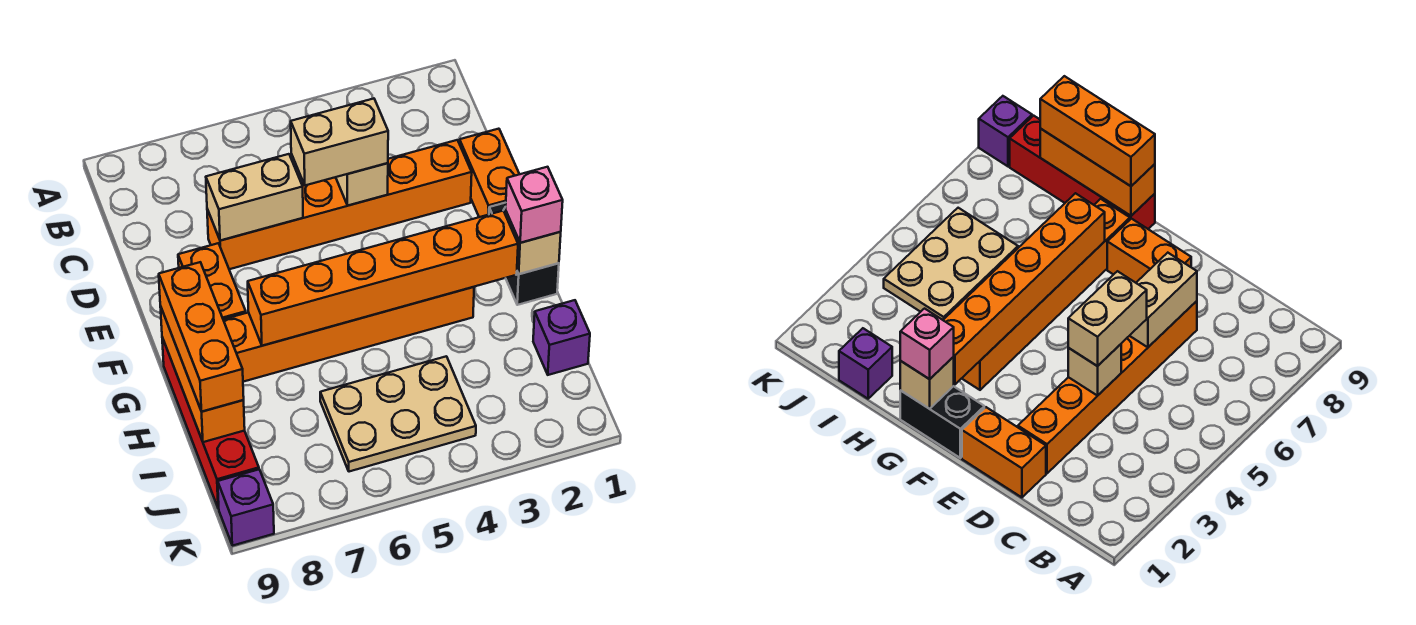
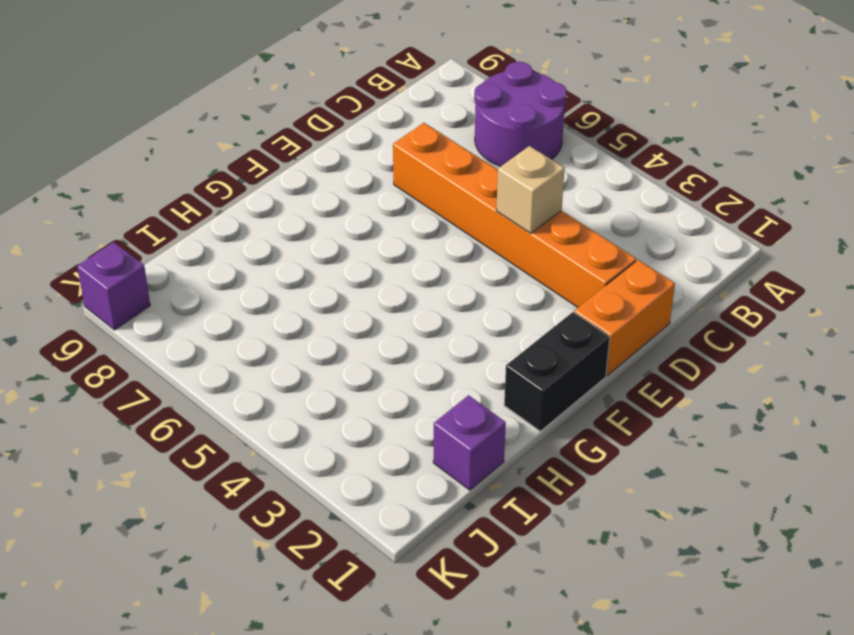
purple round brick A6:B7 level 1 -> none
none -> orange brick E8:F8 level 1
none -> orange brick G3:G8 level 1
none -> red brick G9:J9 level 1

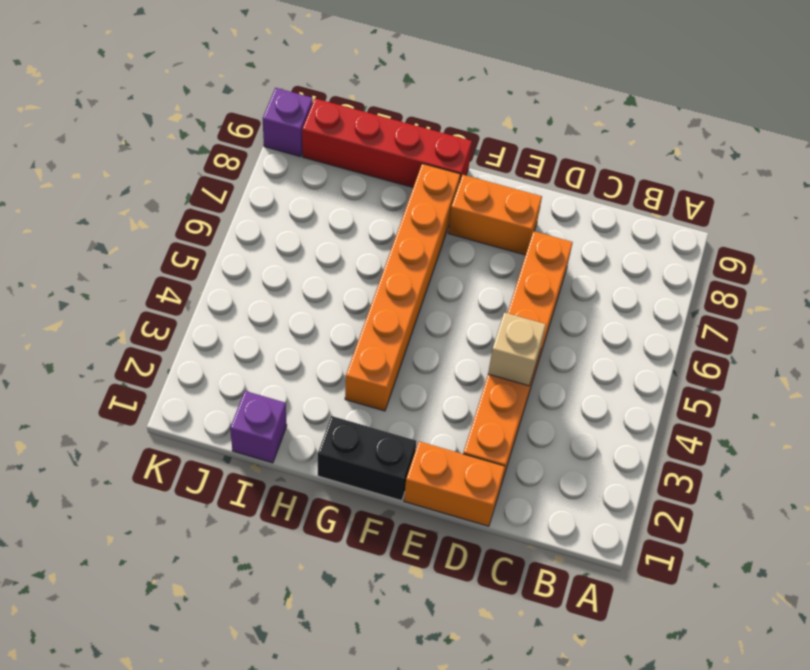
none -> tan plate I4:J6 level 1
none -> tan brick D6:D7 level 2
none -> tan brick G1 level 2

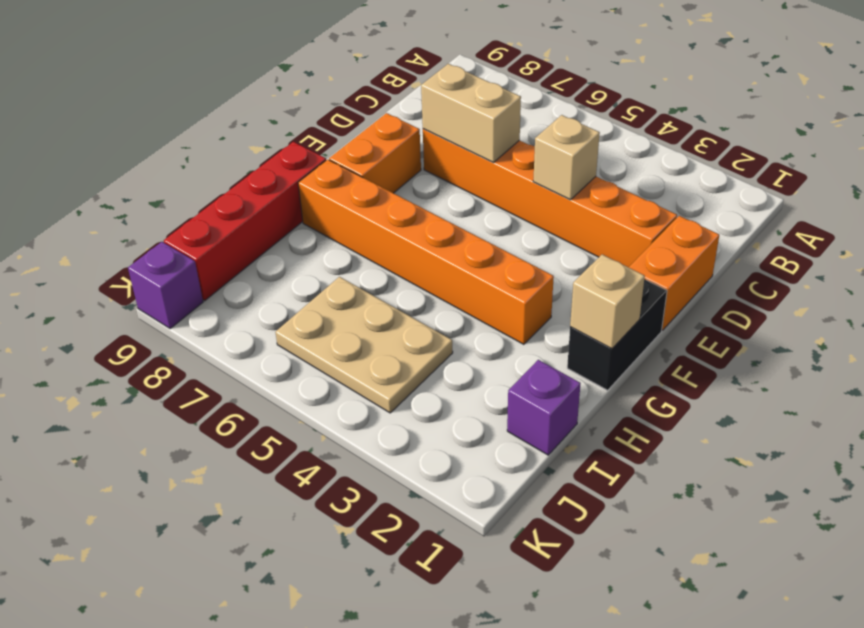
none -> orange brick G2:G7 level 2
none -> orange brick G9:I9 level 2
none -> tan brick D4:D5 level 3

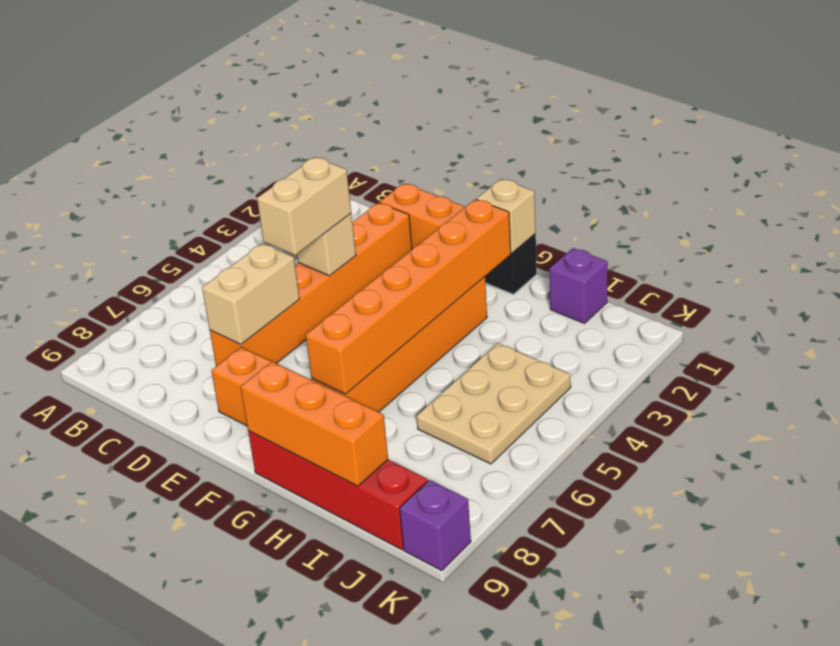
none -> pink brick G1 level 3
none -> orange brick G9:I9 level 3

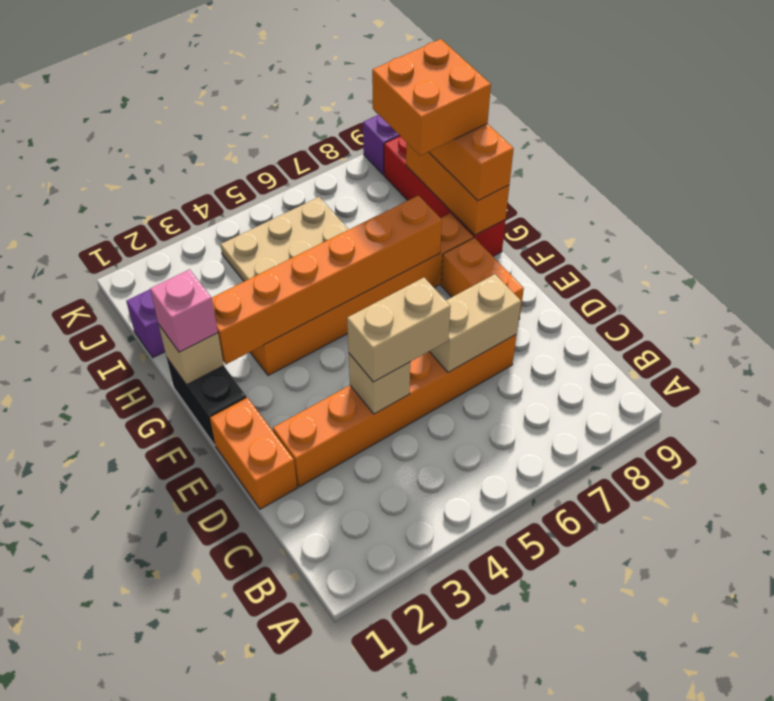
orange brick H8:I9 level 4 -> none

